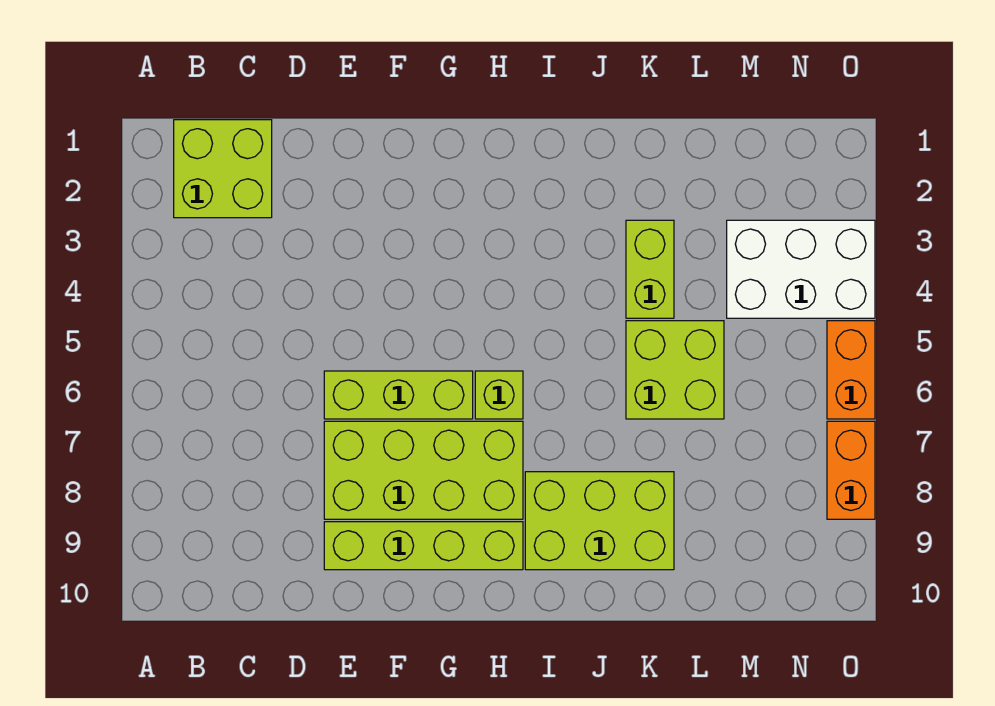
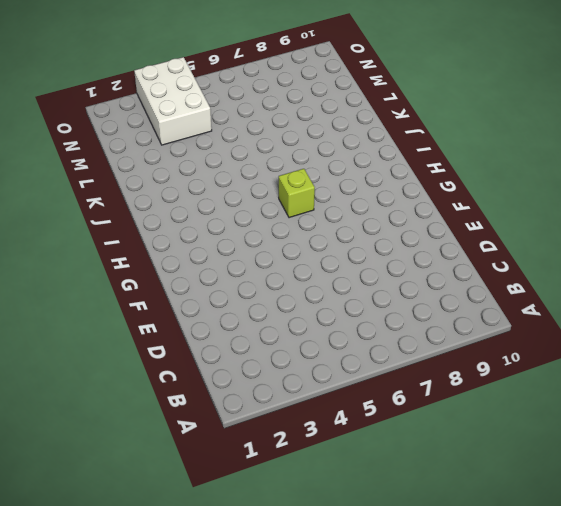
none -> lime brick B1:C2 level 1
none -> lime brick E6:G6 level 1

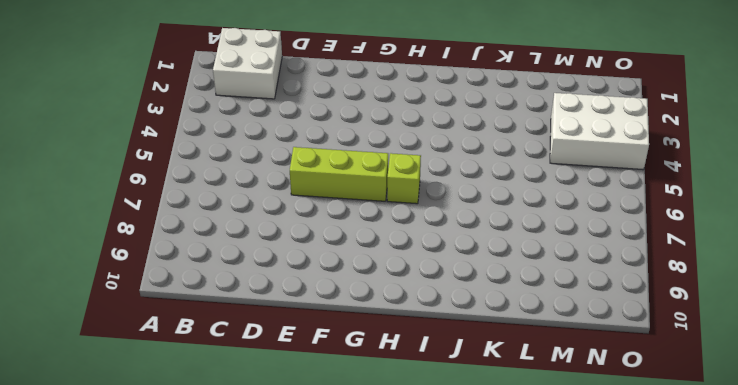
white brick B1:C2 level 1 -> lime brick B1:C2 level 1
none -> lime brick E7:H8 level 1
none -> lime brick E9:H9 level 1

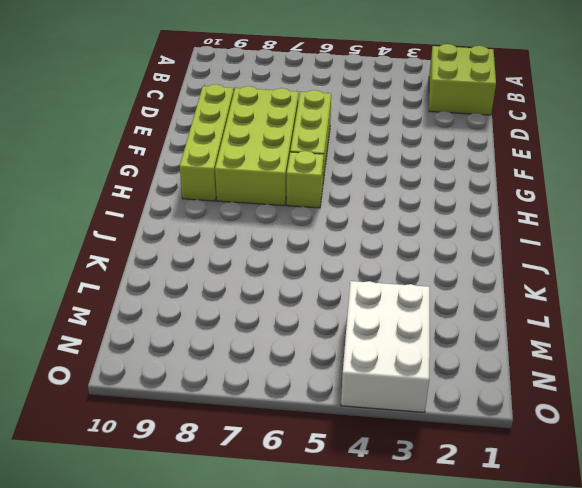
none -> lime brick I8:K9 level 1
none -> lime brick K3:K4 level 1

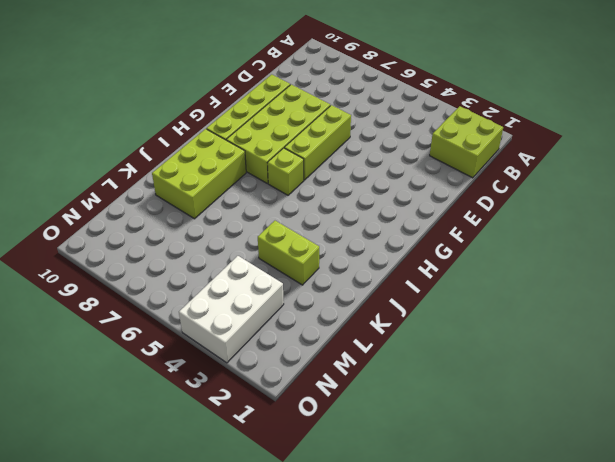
none -> lime brick K5:L6 level 1
none -> orange brick O5:O6 level 1

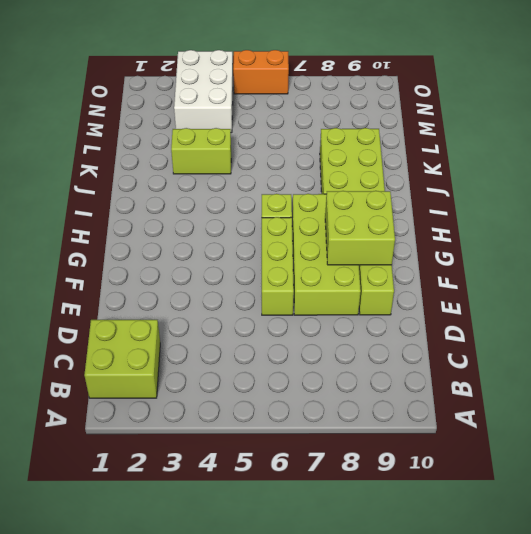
lime brick F8:G9 level 2 -> lime brick K5:L6 level 1
none -> orange brick O7:O8 level 1

